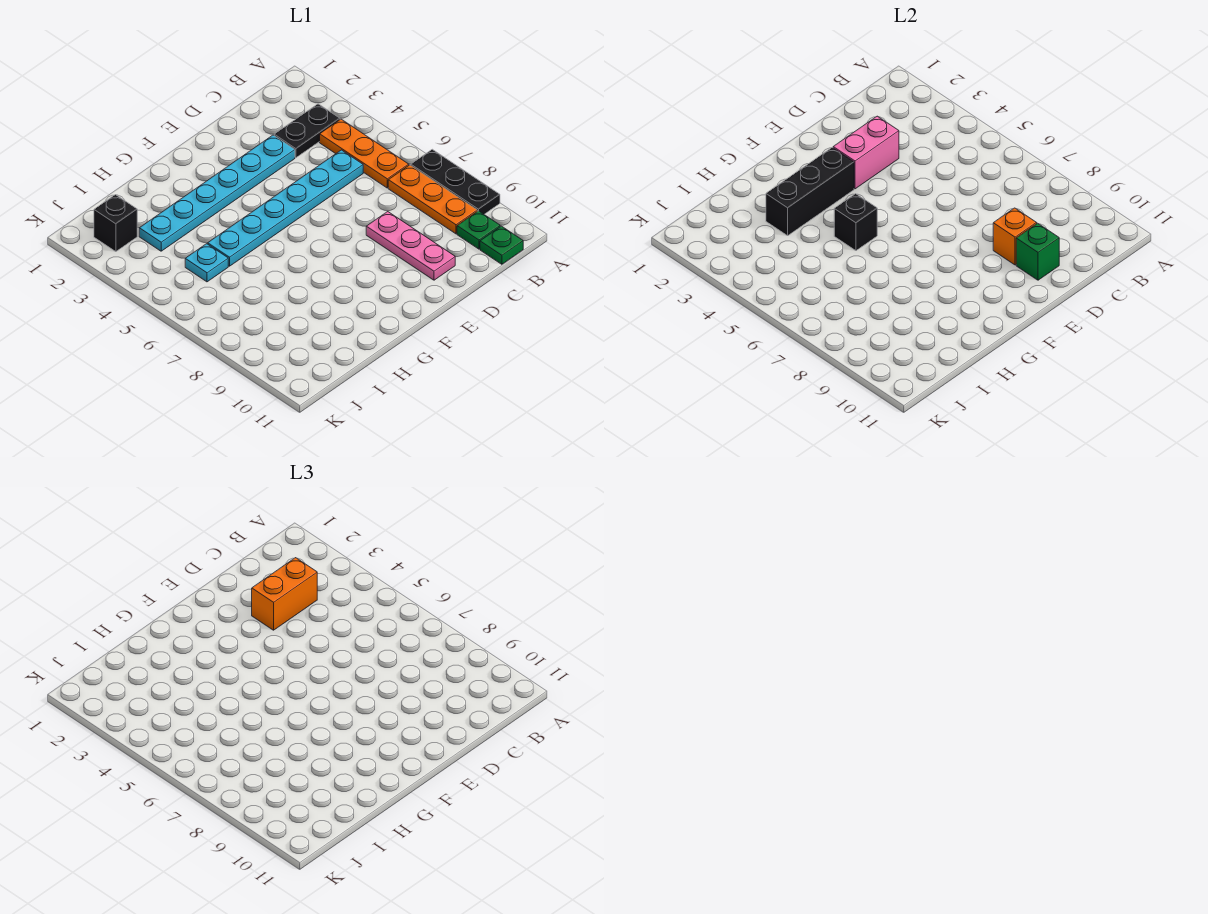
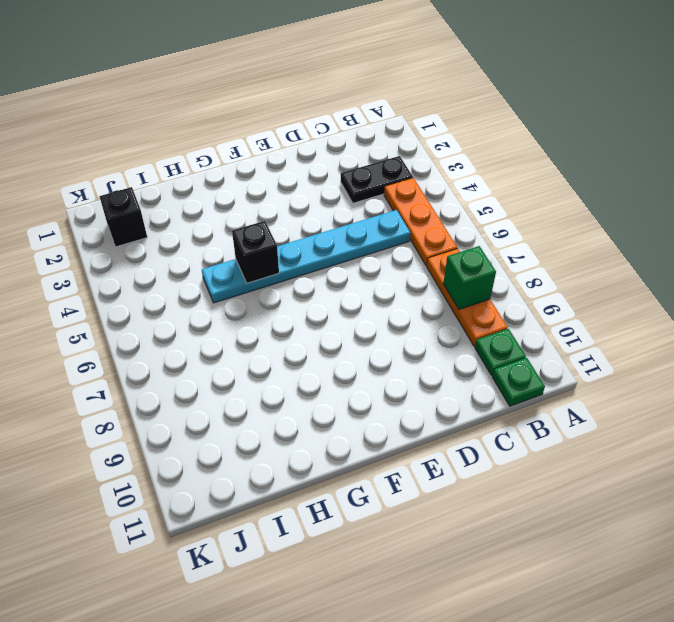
green brick B8 level 2 -> green brick D10 level 2
none -> black plate A7:A9 level 1
none -> cyan plate D3:I3 level 1
none -> pink plate D8:D10 level 1

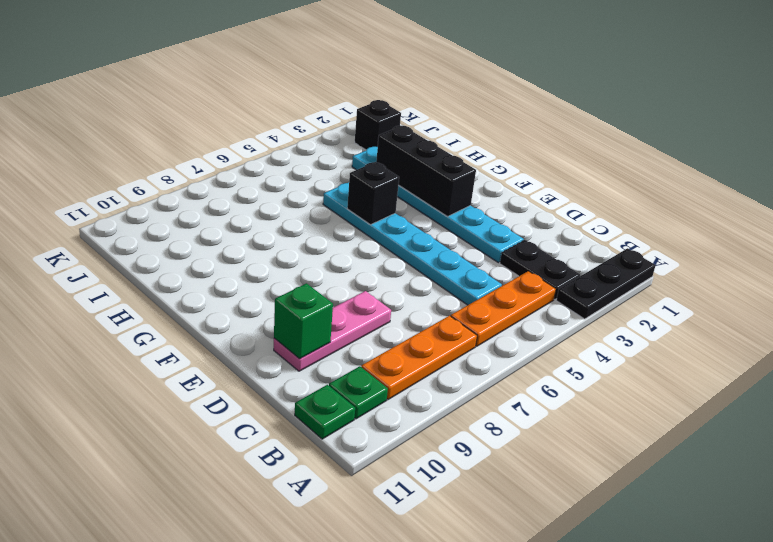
black plate A1:A3 level 1 -> black plate A7:A9 level 1
none -> cyan plate I5 level 1
none -> pink brick D3:E3 level 2
none -> orange brick D9 level 2

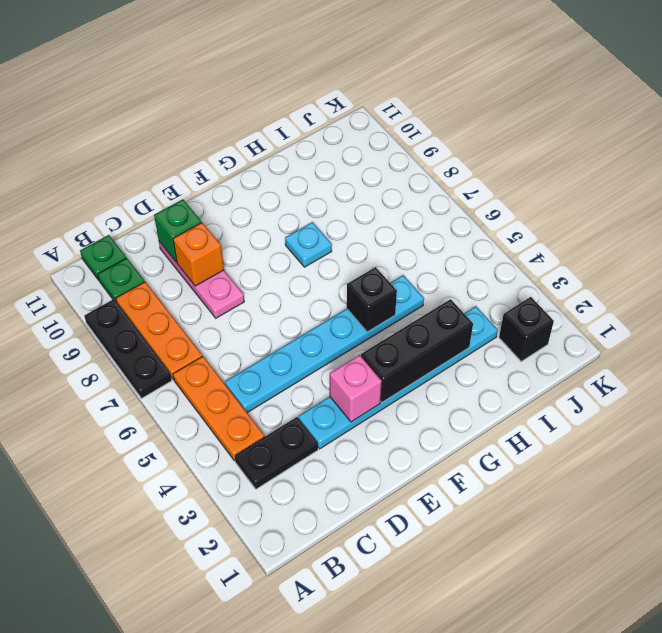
pink brick E3 level 2 -> pink brick D3:E3 level 2
cyan plate G8 level 1 -> cyan plate I5 level 1
none -> orange brick C3:D3 level 3

